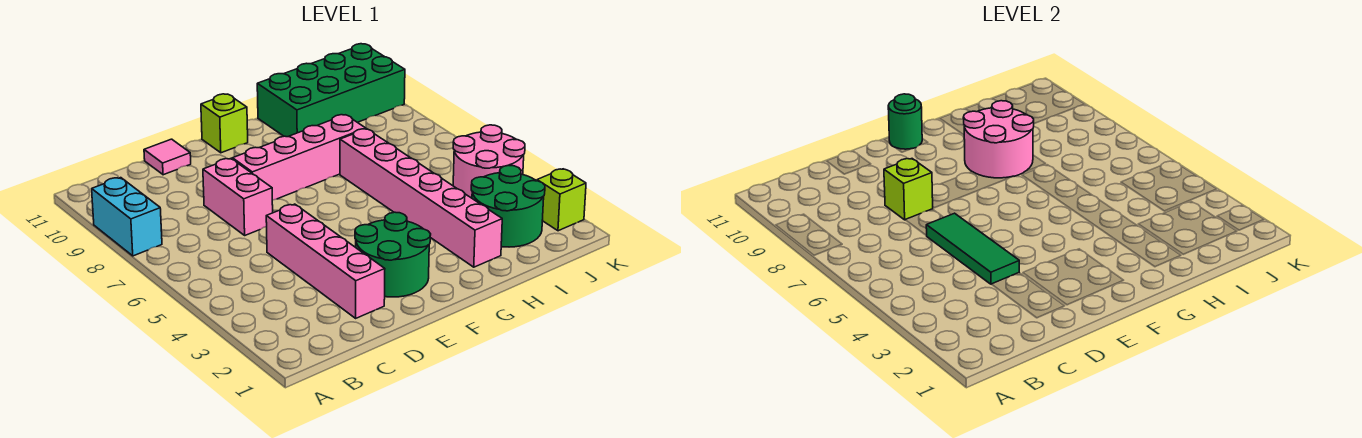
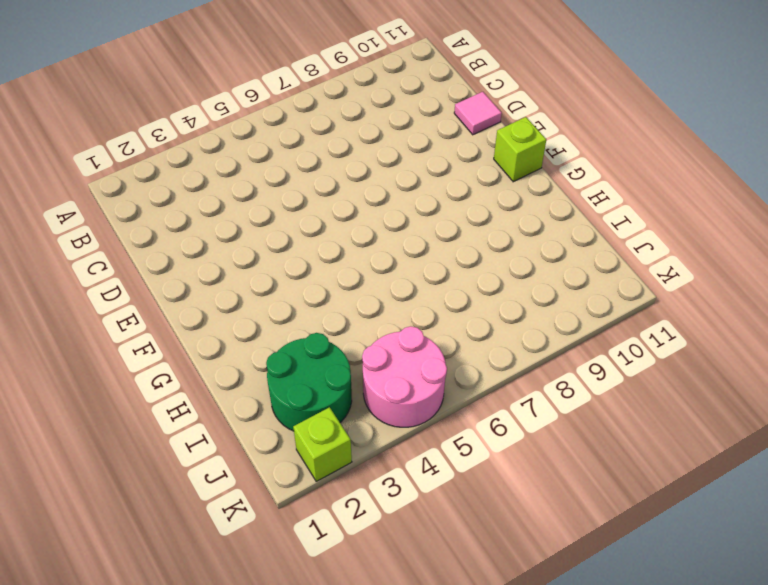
none -> cyan brick A8:A9 level 1
none -> pink brick D2:D5 level 1
none -> pink brick D7:D8 level 1

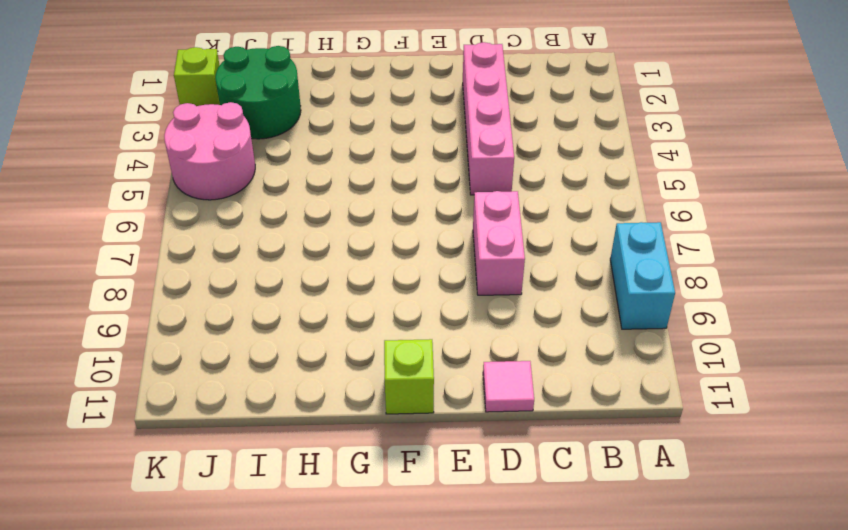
none -> green round brick E2:F3 level 1
none -> pink brick E8:H8 level 1
none -> pink brick H2:H7 level 1

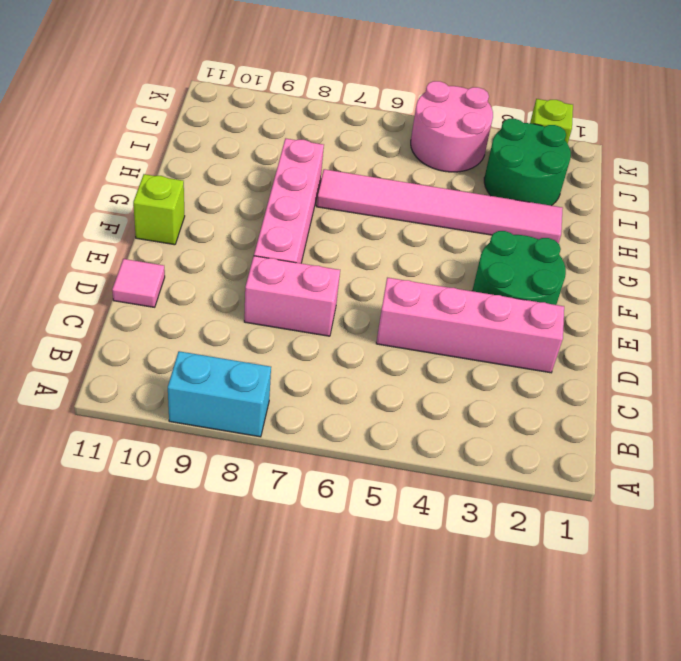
pink tile H2:H7 level 1 -> pink brick H2:H7 level 1
none -> green brick H10:K11 level 1
none -> green tile D4:D6 level 2
none -> lime brick D8 level 2

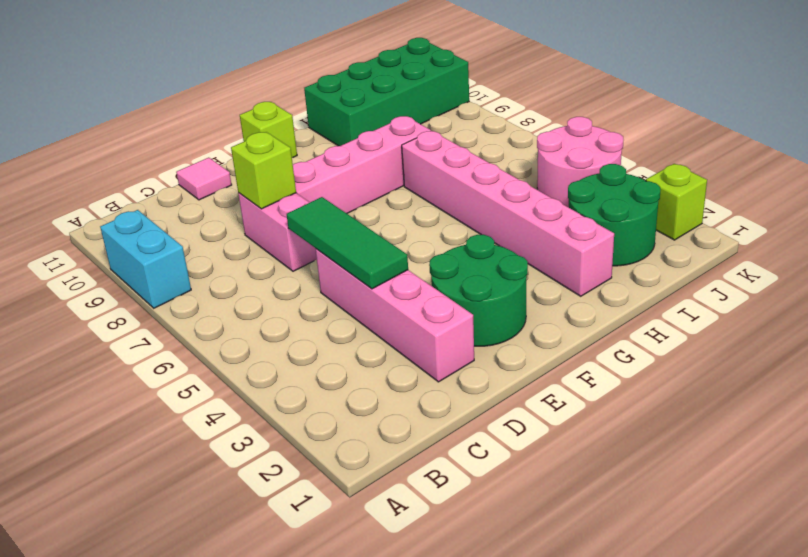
none -> green round brick F11 level 2
none -> pink round brick G8:H9 level 2

